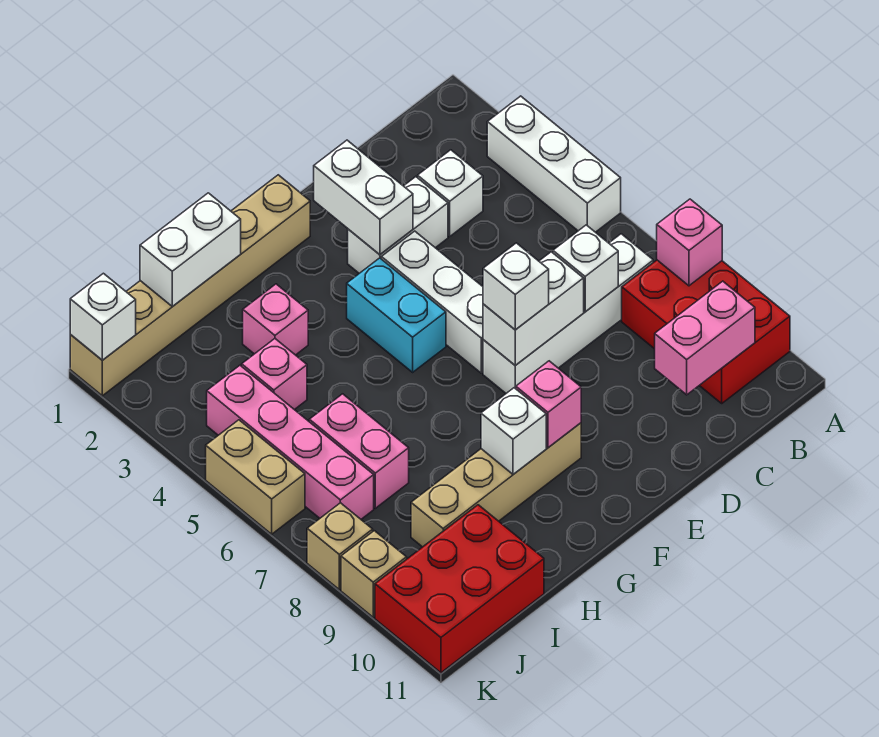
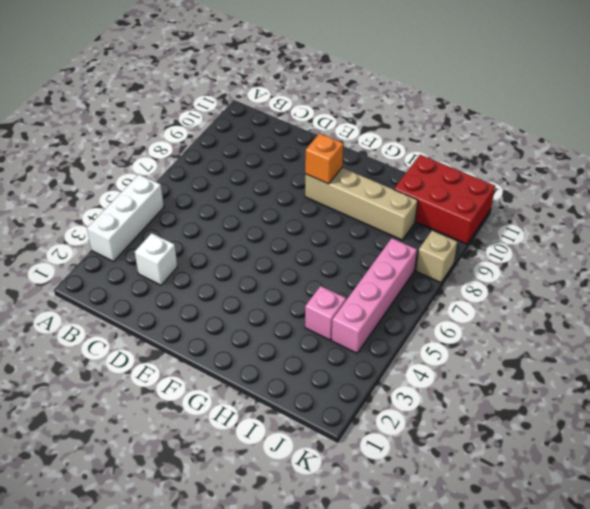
orange brick F9 level 2 -> pink brick F9 level 2
none -> red brick A8:B10 level 1
none -> white brick B7:E7 level 1
none -> white brick D3:E3 level 1

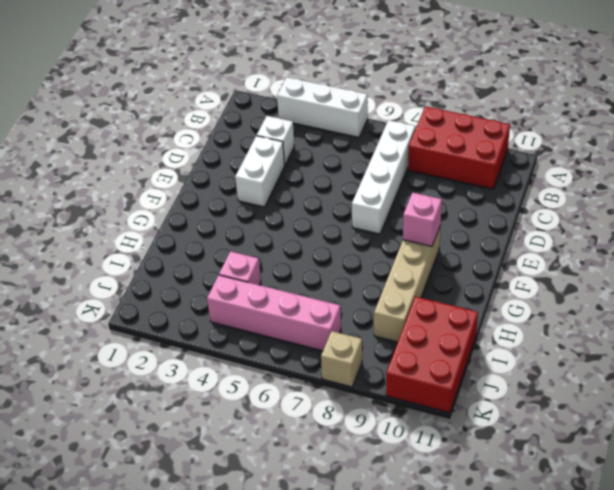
none -> white brick E4:E6 level 1
none -> tan brick F1:K1 level 1
none -> cyan brick F4:F5 level 1

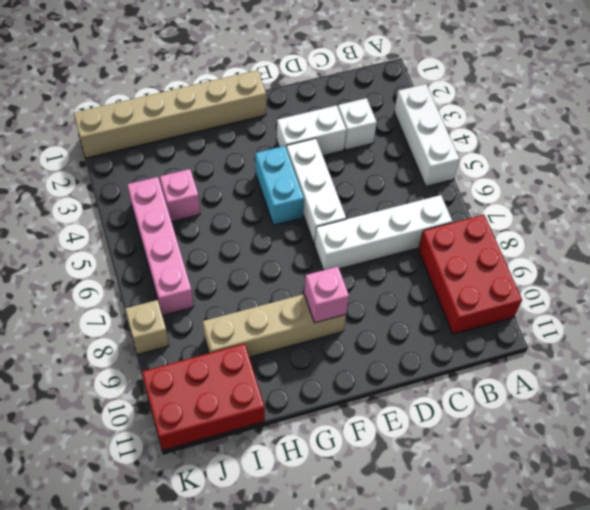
none -> pink brick H3 level 1
none -> pink brick I6:I7 level 1
none -> tan brick K5:K6 level 1

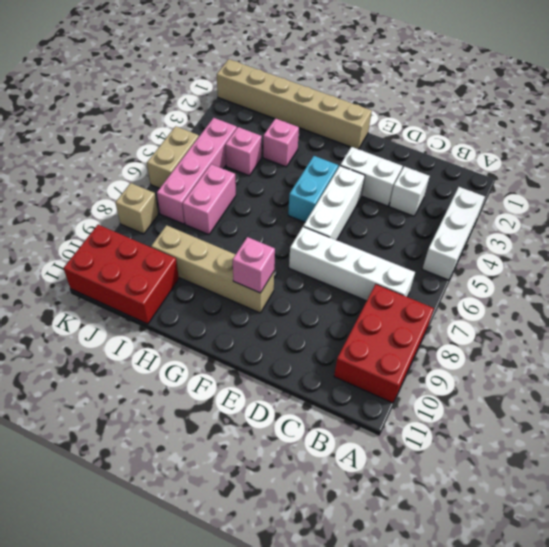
none -> tan brick K9 level 1
none -> pink brick A8 level 2
none -> pink brick B10:C10 level 2

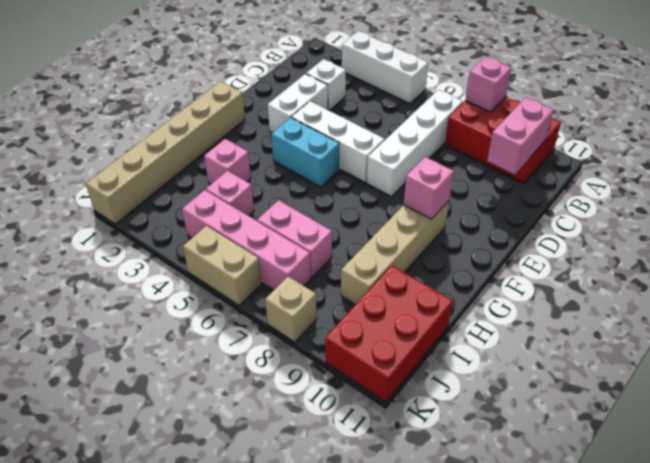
none -> tan brick K9 level 1
none -> white brick C7 level 2
none -> white brick D7:E7 level 2

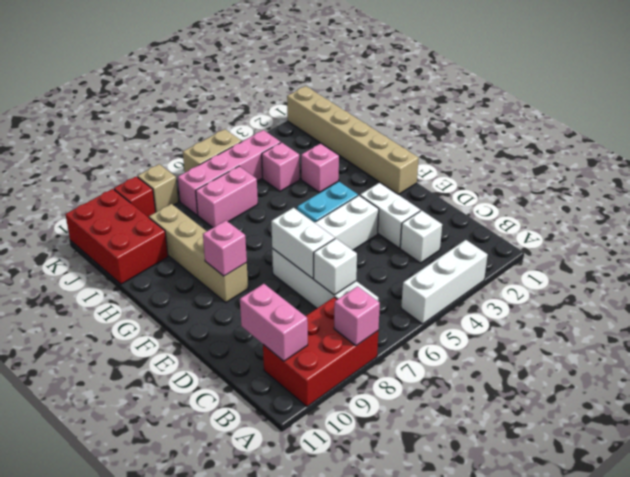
red brick K9 level 1 -> tan brick K9 level 1
none -> white brick E2:E3 level 2
none -> white brick G9 level 2
none -> white brick H1:I1 level 2

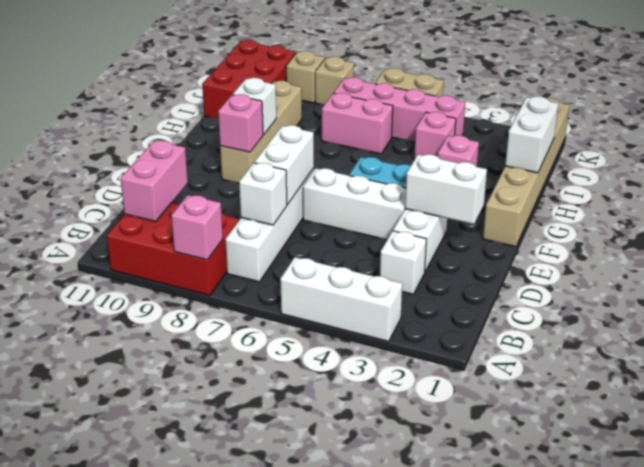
none -> white brick K1 level 2
none -> white brick E7 level 3

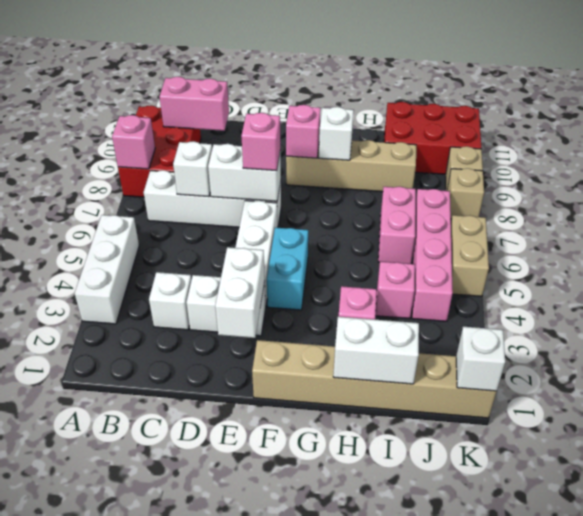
pink brick E7 level 3 -> white brick E7 level 3

